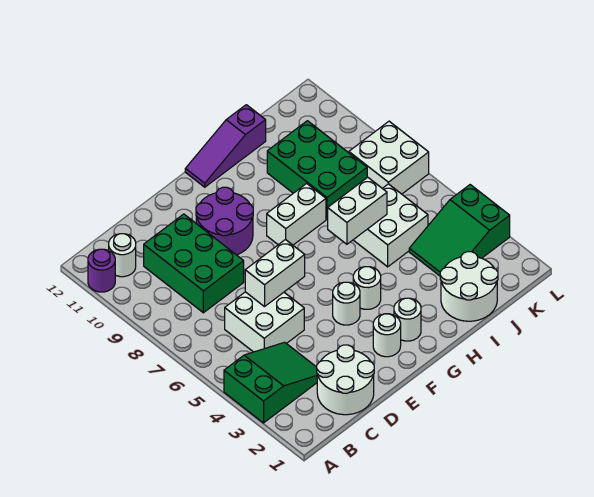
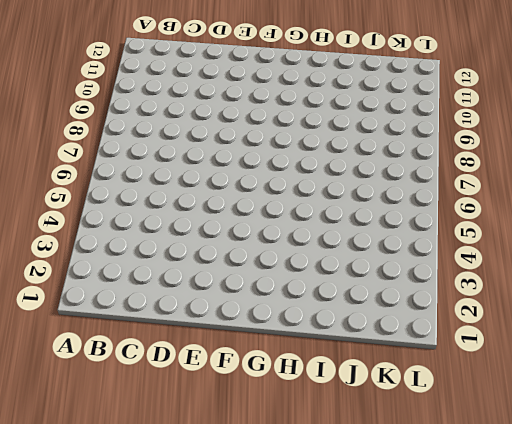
none -> green slope A3:C4 level 1 top A
none -> purple round brick A11 level 1
none -> white round brick B11 level 1

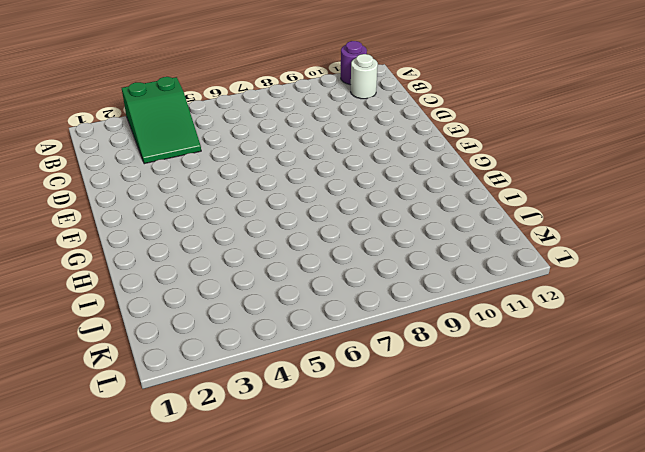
none -> white round brick C1:D2 level 1
none -> white brick C5:D6 level 1
none -> green brick C8:D10 level 1

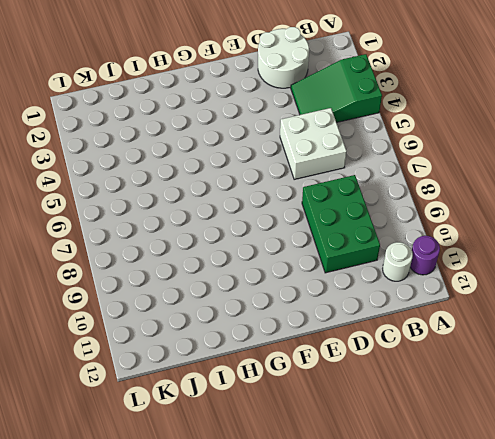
none -> purple round brick E9:F10 level 1
none -> white round brick F2 level 1
none -> white round brick F4 level 1

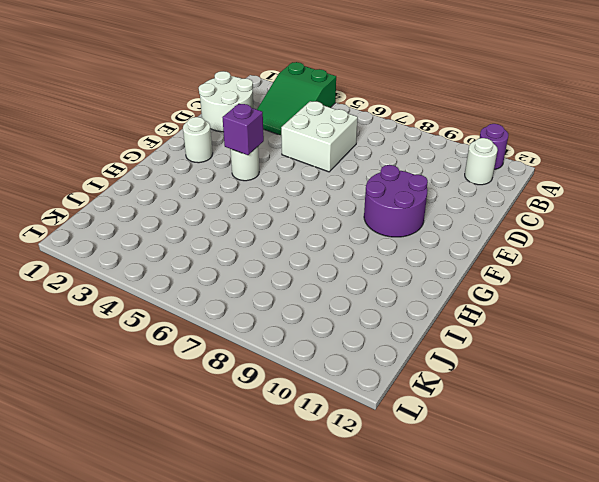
purple brick F4 level 2 -> none
none -> green brick C8:D10 level 1
none -> white round brick G2 level 1
none -> white round brick G4 level 1

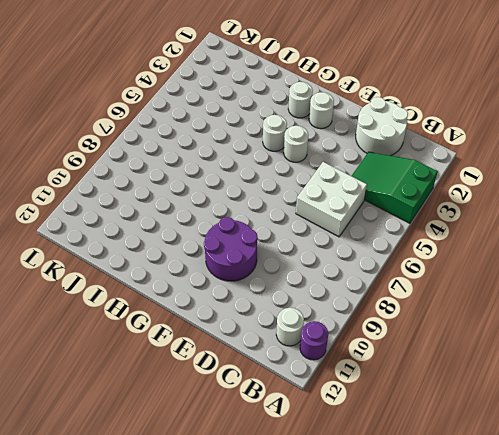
none -> green brick C8:D10 level 1
none -> white brick G8:H8 level 1
none -> purple slope G12:I12 level 1 top I

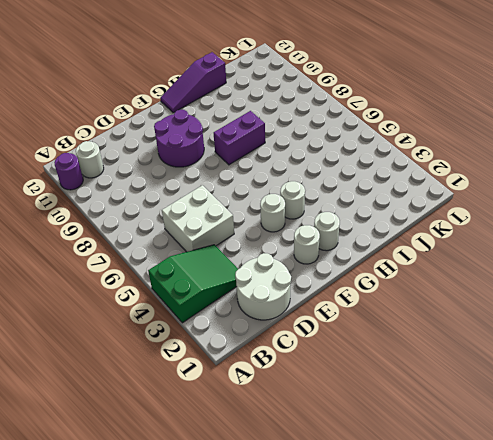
purple brick G8:H8 level 1 -> white brick G8:H8 level 1
none -> green brick C8:D10 level 1
none -> white round brick I1:J2 level 1
none -> white brick I5:J6 level 1

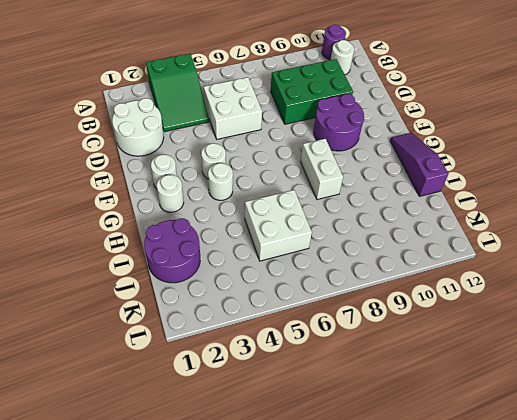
purple round brick I1:J2 level 1 -> white round brick I1:J2 level 1
none -> green brick I8:J10 level 1
none -> green slope J3:L4 level 1 top L
none -> white brick K7:L8 level 1

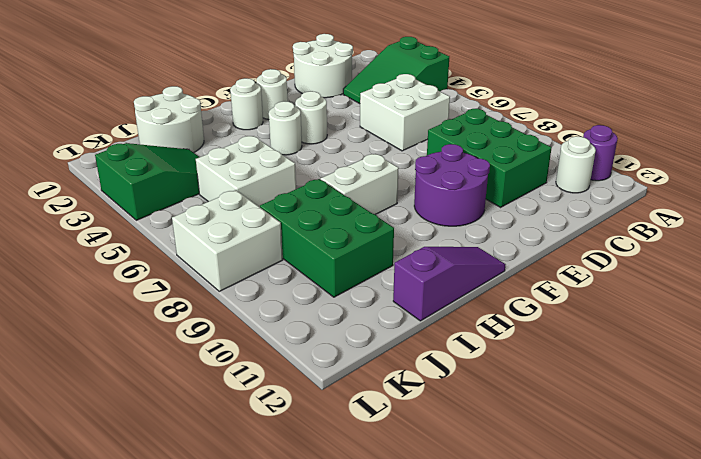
none -> white brick D6:E6 level 2
none -> white brick H6:I6 level 2

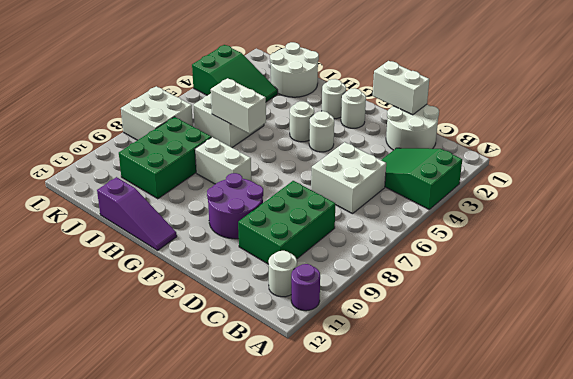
white brick D1:E1 level 2 -> white brick D6:E6 level 2

